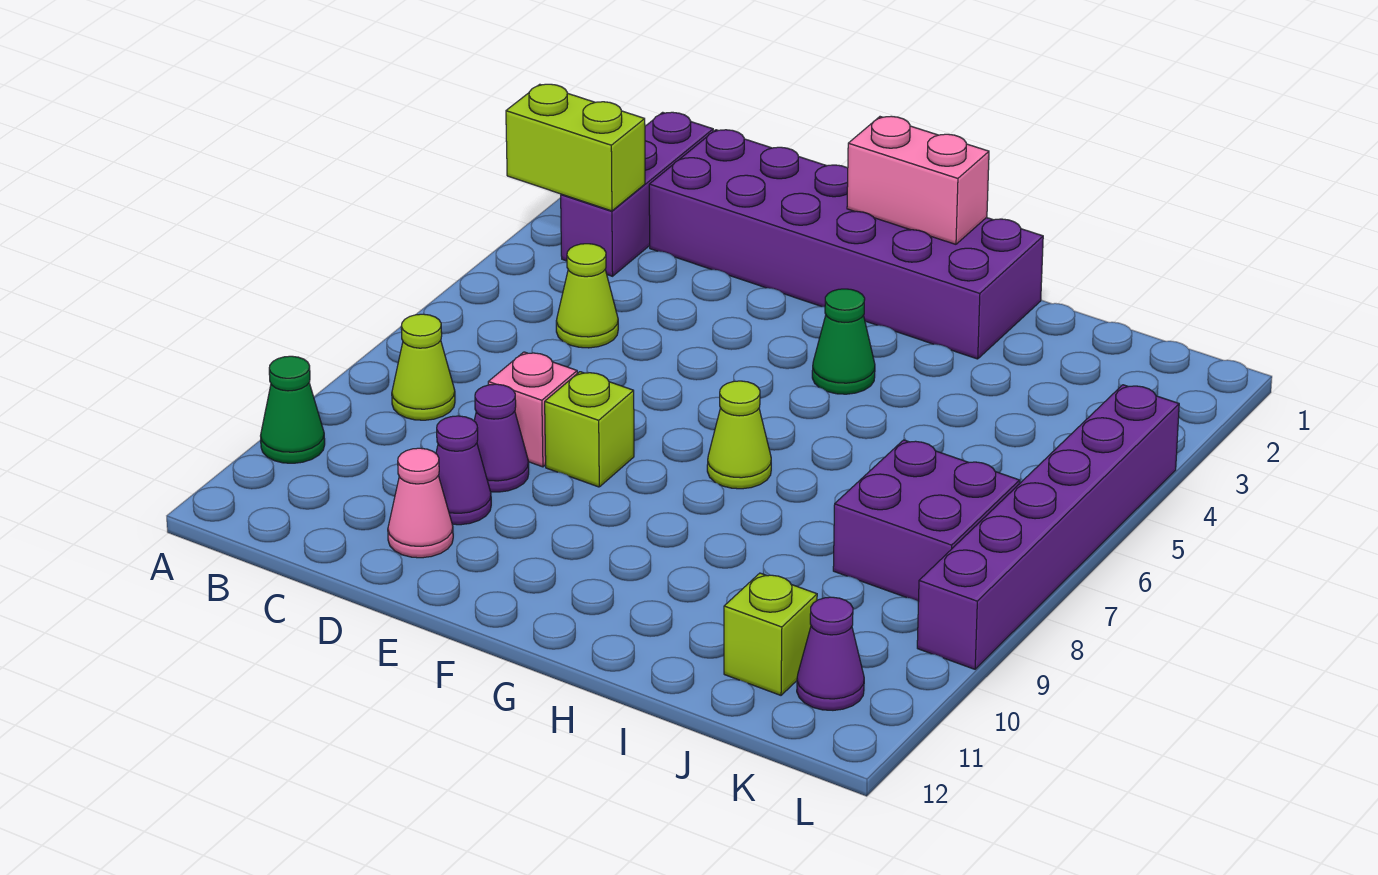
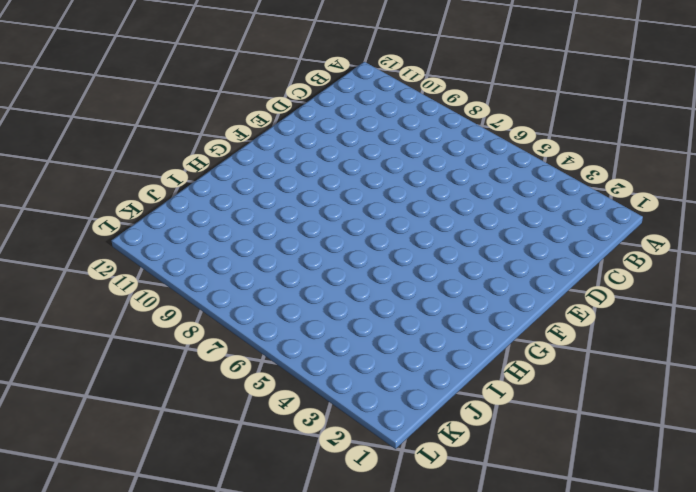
none -> green cone A10 level 1
none -> purple brick B1:B3 level 1
none -> lime cone B8 level 1

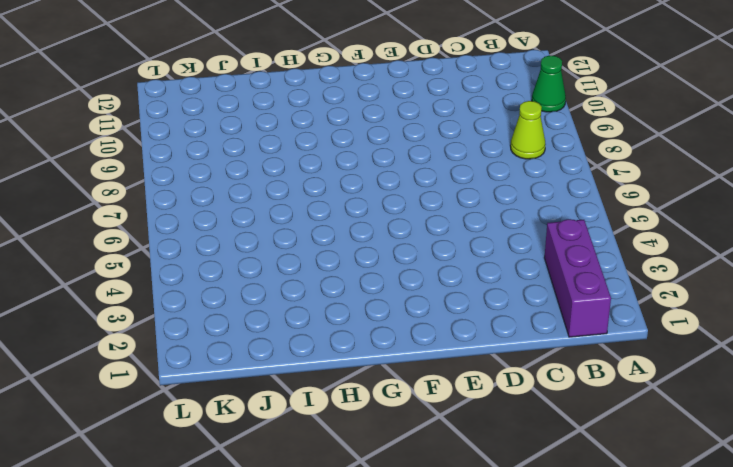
none -> purple brick C1:H2 level 1
none -> lime cone C5 level 1
none -> pink brick D8 level 1

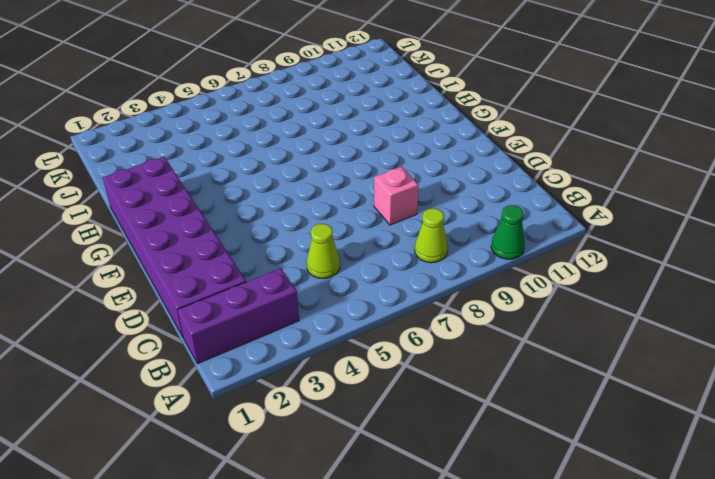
none -> purple cone D9 level 1
none -> purple cone D10 level 1
none -> pink cone D11 level 1

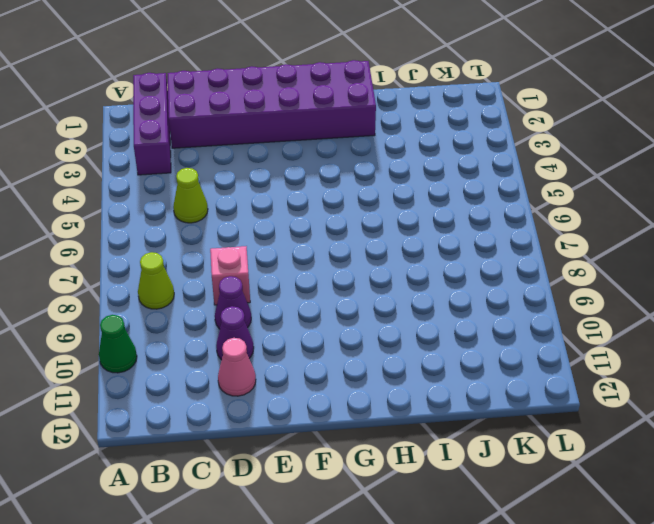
none -> lime brick E8 level 1
none -> green cone G4 level 1
none -> lime cone G7 level 1

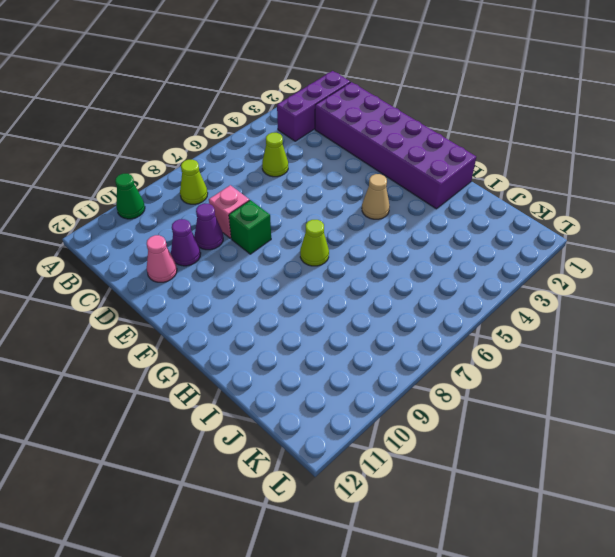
green brick E8 level 1 -> lime brick E8 level 1
tan cone G4 level 1 -> green cone G4 level 1
none -> purple brick J7:K8 level 1
none -> lime brick J11 level 1
none -> purple cone K11 level 1

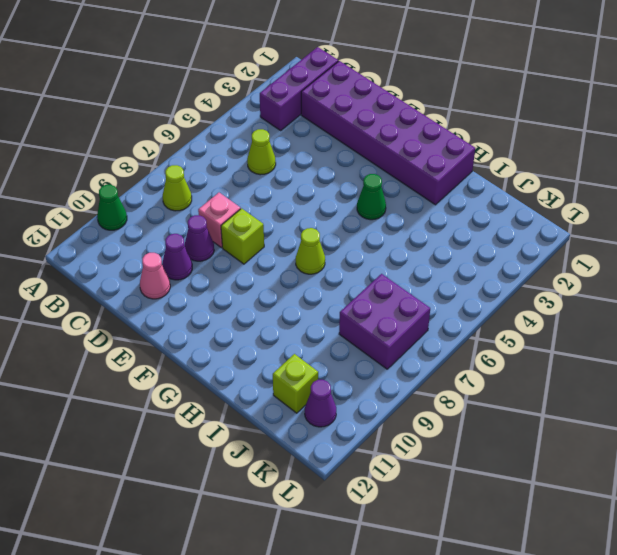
none -> purple brick L4:L9 level 1
none -> lime brick A3:B3 level 2
none -> pink brick F1:G1 level 2

